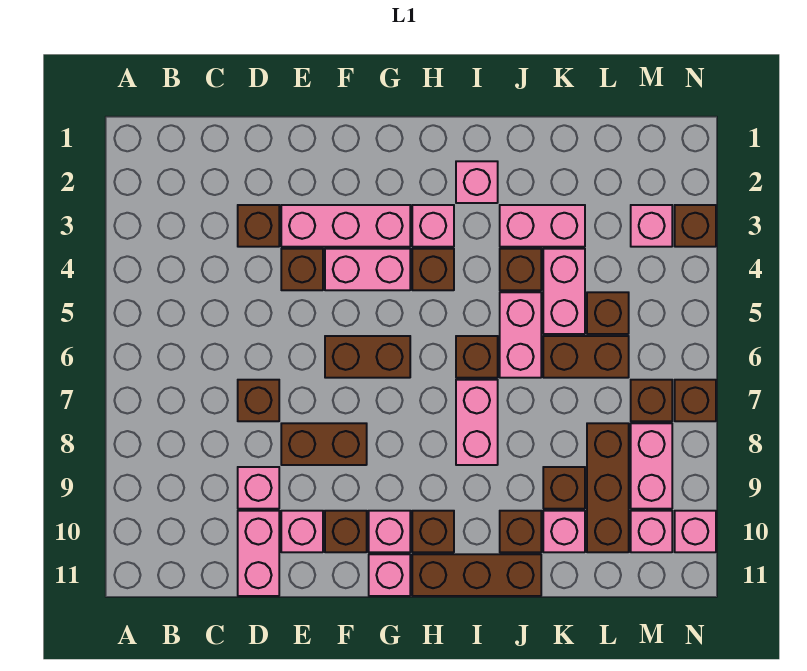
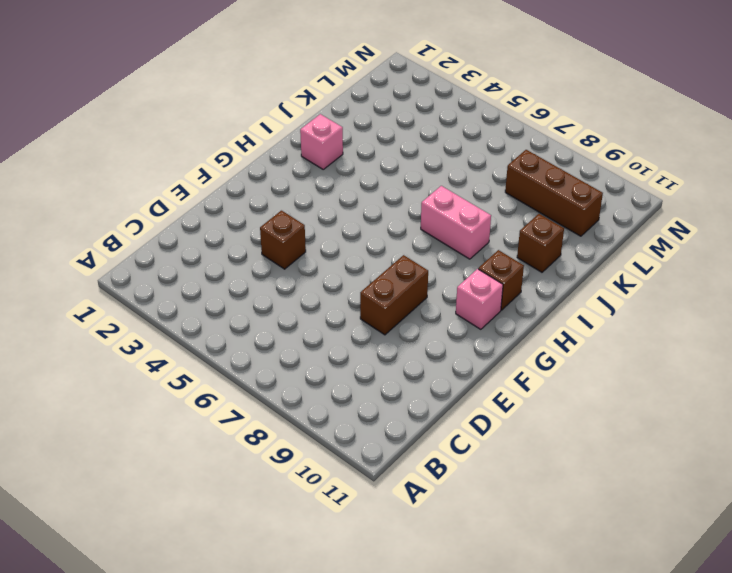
none -> brown brick D3 level 1
none -> brown brick D7 level 1
none -> pink brick D9 level 1
none -> pink brick D10:D11 level 1

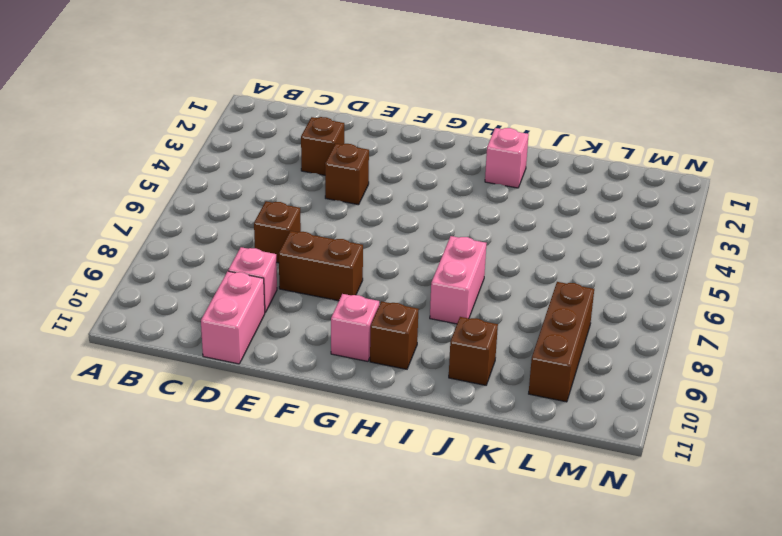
none -> pink brick E3:G3 level 1
none -> pink brick E10 level 1
none -> pink brick F4:G4 level 1
none -> brown brick F6:G6 level 1

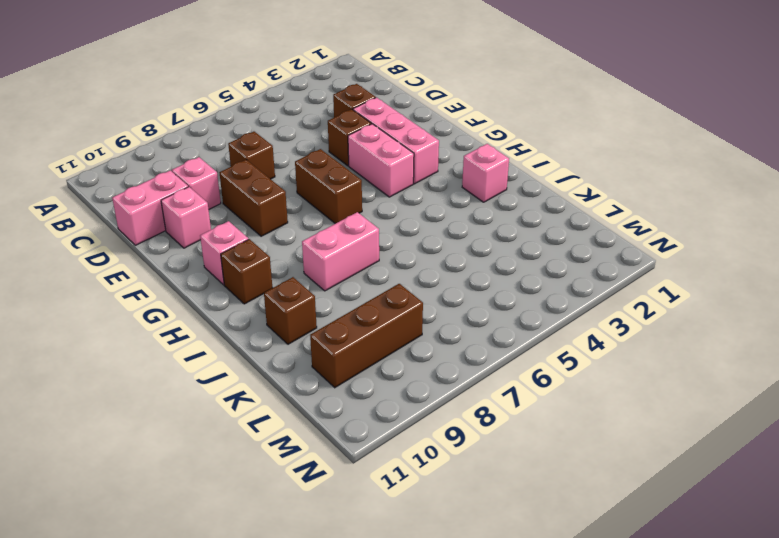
none -> brown brick F10 level 1
none -> pink brick G11 level 1
none -> pink brick H3 level 1
none -> brown brick H4 level 1

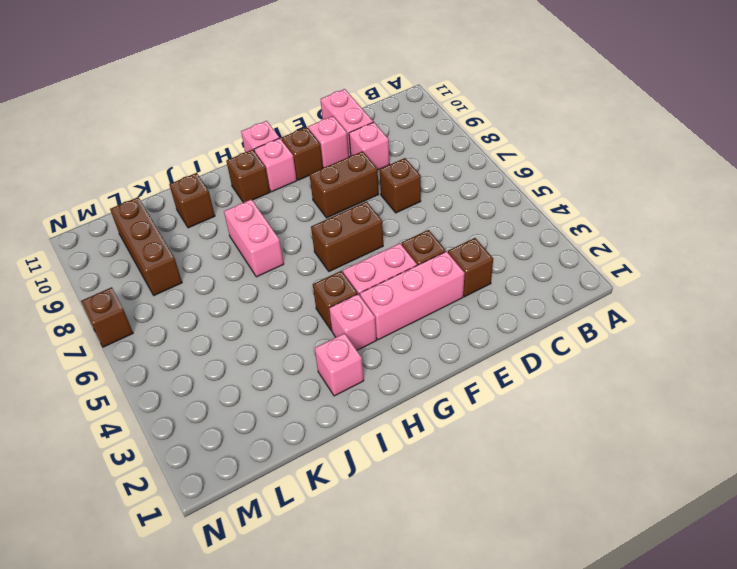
none -> brown brick H11:J11 level 1
none -> brown brick I6 level 1
none -> pink brick J3:K3 level 1
none -> brown brick J4 level 1

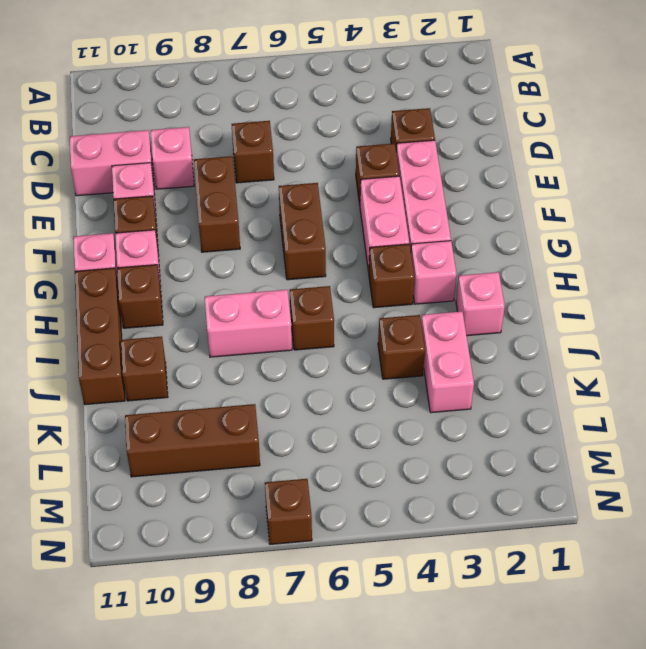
none -> pink brick J5:J6 level 1
none -> pink brick K4:K5 level 1
none -> brown brick K6:L6 level 1
none -> brown brick K9 level 1

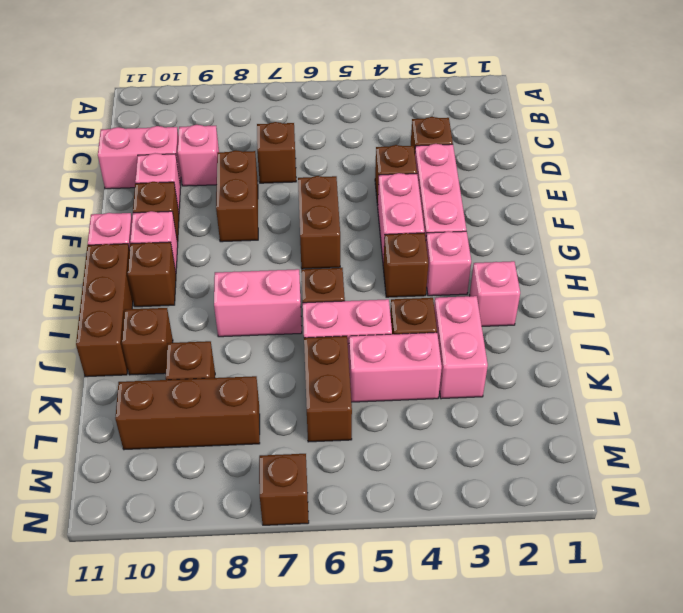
none -> pink brick K10 level 1
none -> brown brick L5 level 1
none -> pink brick M3 level 1
none -> brown brick M7 level 1

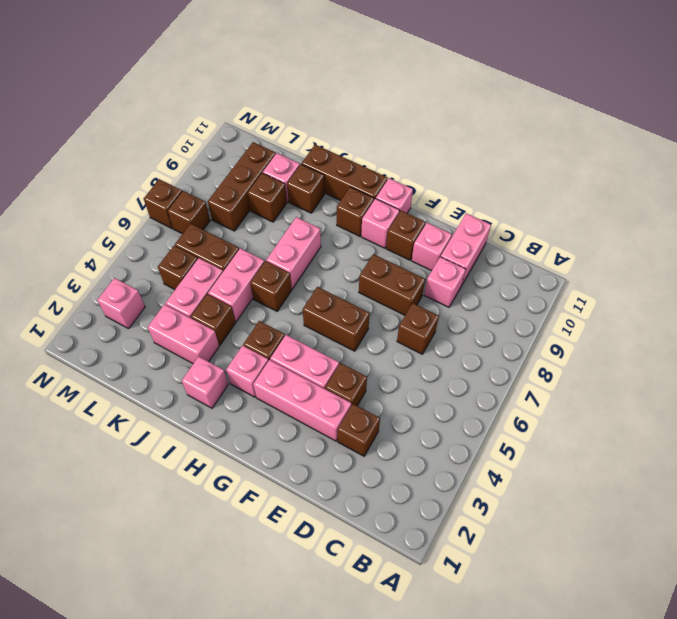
none -> pink brick M8:M9 level 1
none -> pink brick M10 level 1
none -> brown brick N3 level 1
none -> pink brick N10 level 1

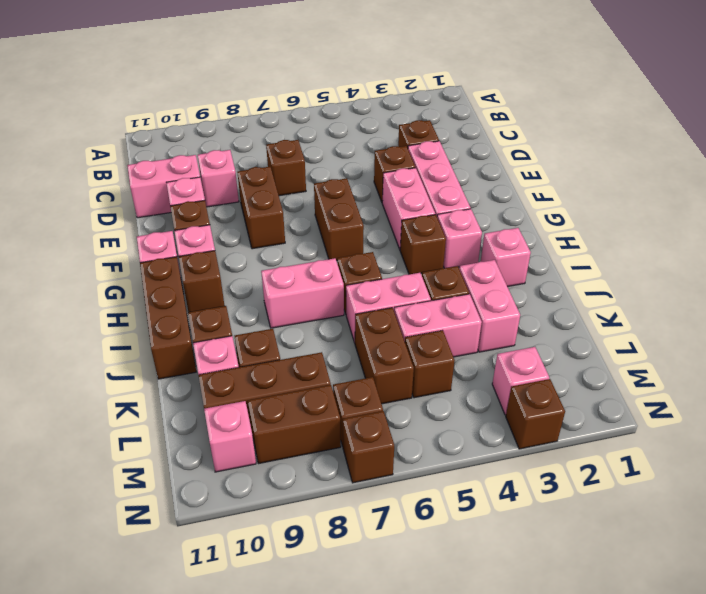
brown brick M8:M9 level 1 -> pink brick M8:M9 level 1
none -> pink brick N10 level 1

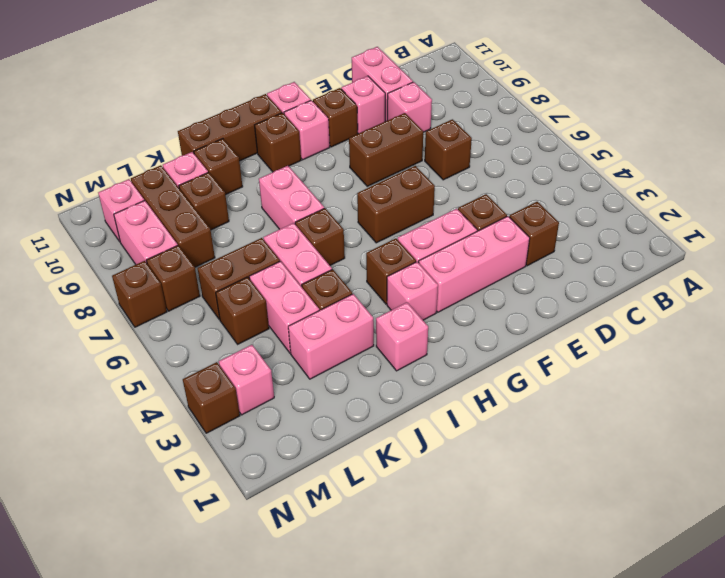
none -> pink brick N10 level 1

